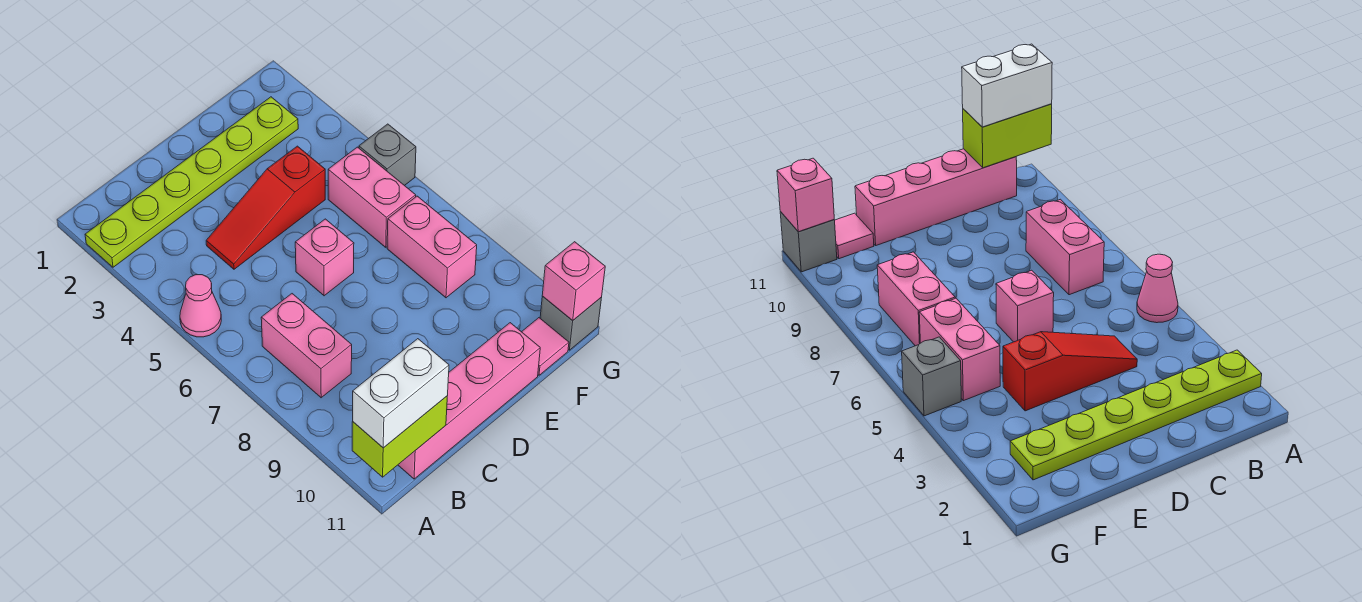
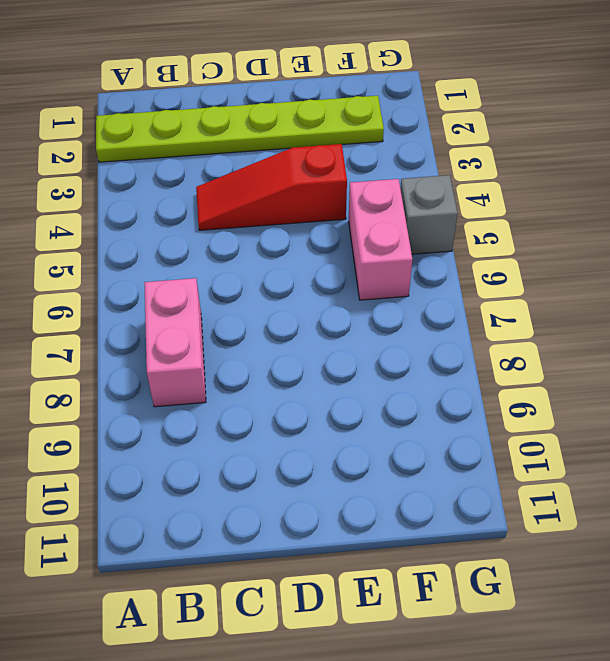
none -> pink cone A5 level 1
none -> pink brick B11:E11 level 1
none -> pink brick D6 level 1

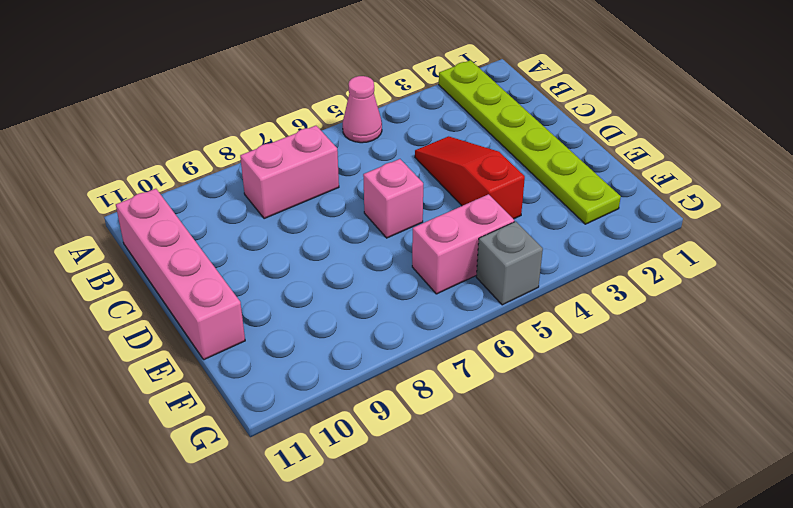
none -> pink brick F7:F8 level 1
none -> pink tile F11 level 1
none -> grey brick G11 level 1

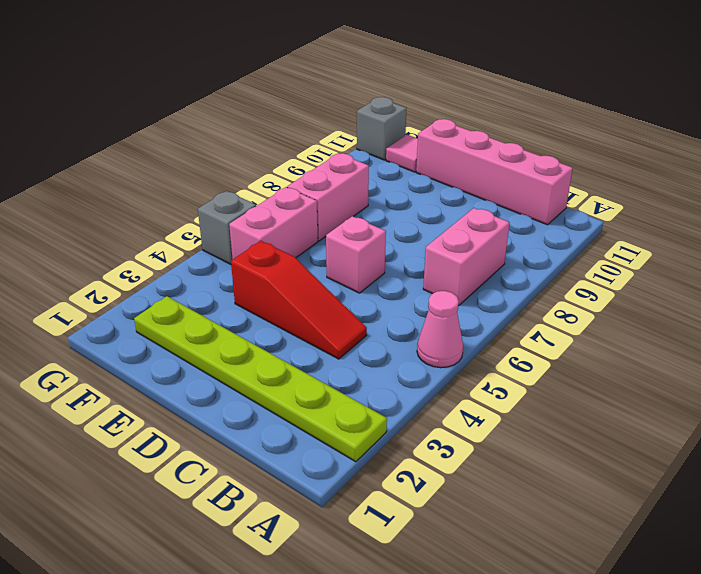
none -> lime brick A11:B11 level 2
none -> pink brick G11 level 2
none -> white brick A11:B11 level 3

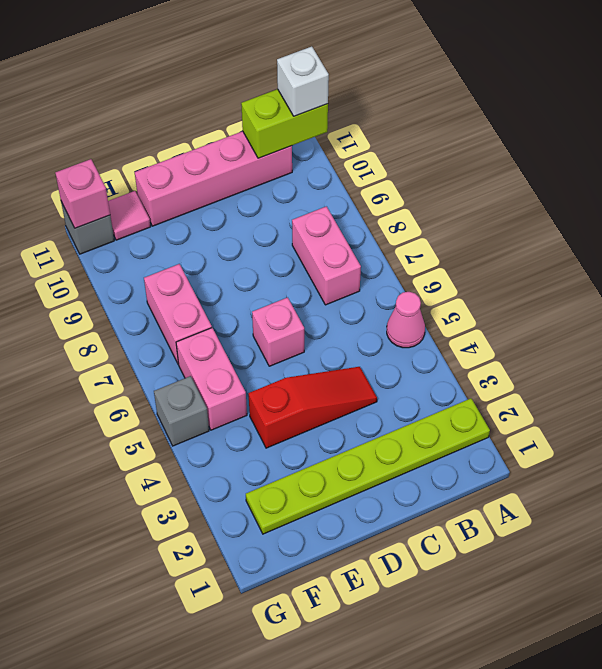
white brick A11 level 3 -> white brick A11:B11 level 3

